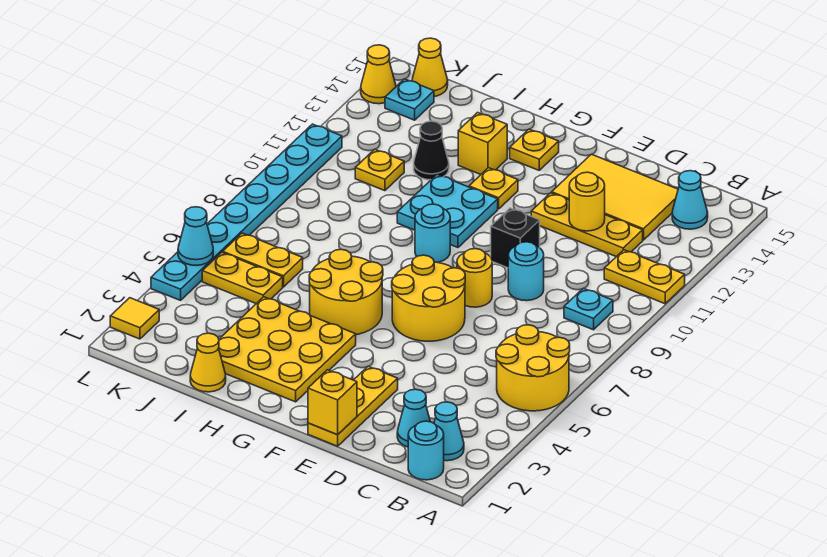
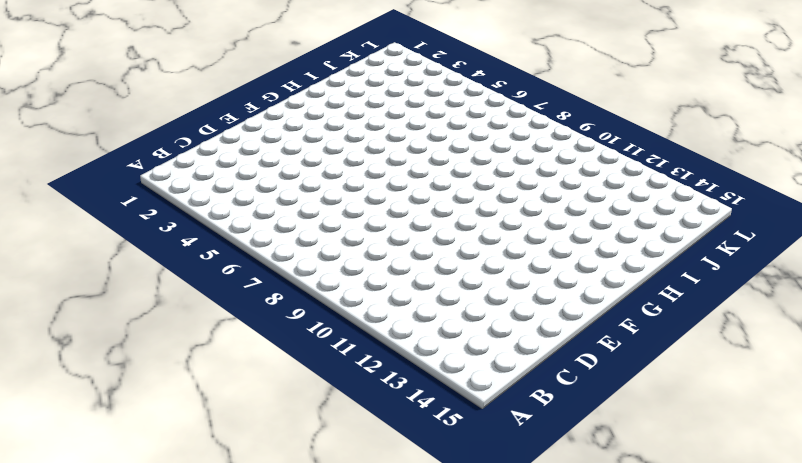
none -> yellow round brick A5:B6 level 1
none -> yellow plate A11:B11 level 1
none -> cyan round brick B1 level 1
none -> cyan cone B2 level 1

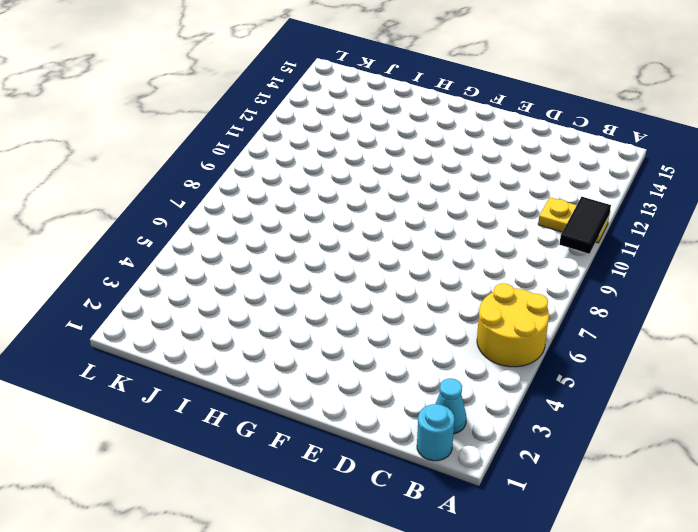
black tile A10:A11 level 2 -> none
none -> cyan plate B9 level 1
none -> cyan cone B14 level 1
none -> cyan cone C2 level 1
none -> yellow plate C12:E12 level 1

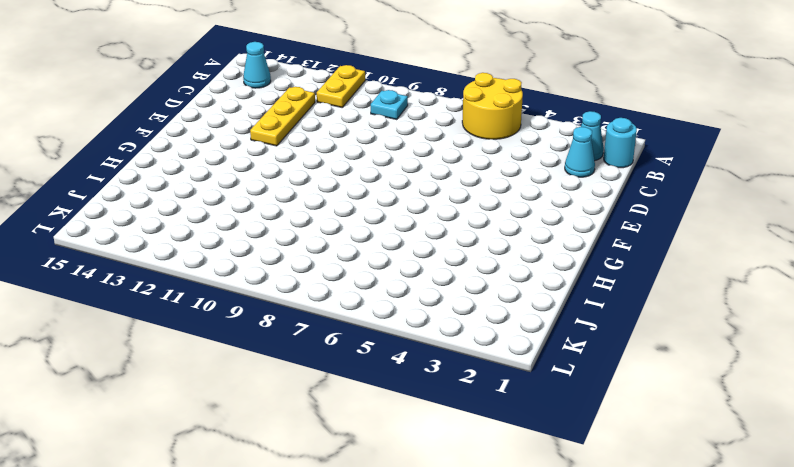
none -> yellow tile C13:E14 level 1
none -> cyan round brick D9 level 1
none -> yellow plate E1:E3 level 1
none -> yellow round brick E6:F7 level 1

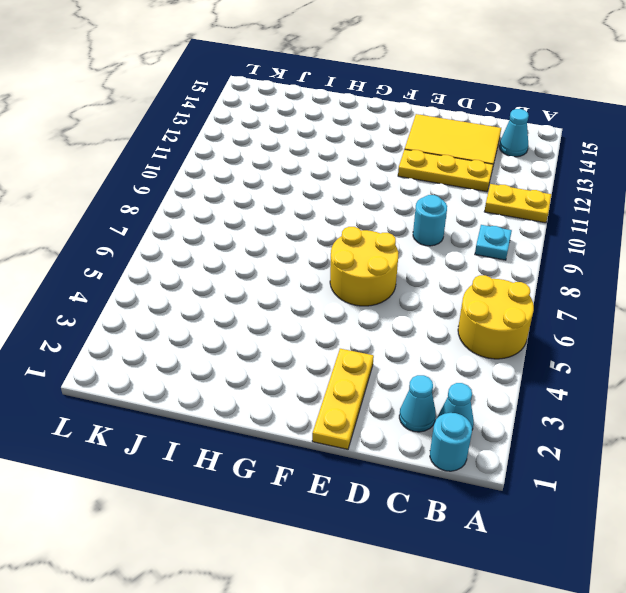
none -> yellow round brick E8 level 1
none -> black brick E10 level 1
none -> yellow plate G2:I4 level 1
none -> yellow round brick G5:H6 level 1

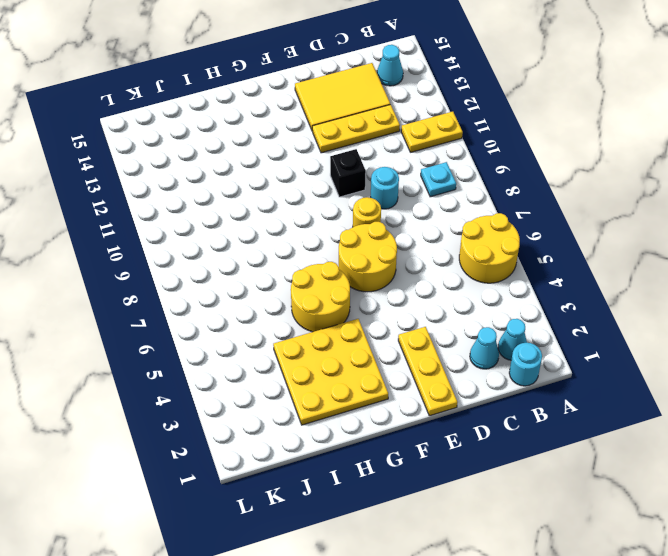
none -> cyan round brick G9 level 1
none -> cyan plate G10:H11 level 1
none -> yellow plate G12 level 1
none -> yellow plate G14 level 1

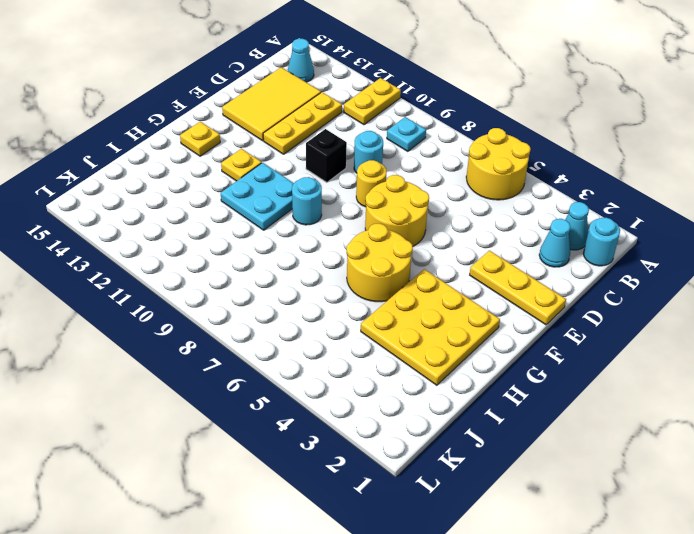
none -> yellow brick H13 level 1
none -> yellow cone I1 level 1
none -> black cone I12 level 1
none -> yellow plate J5:K5 level 1

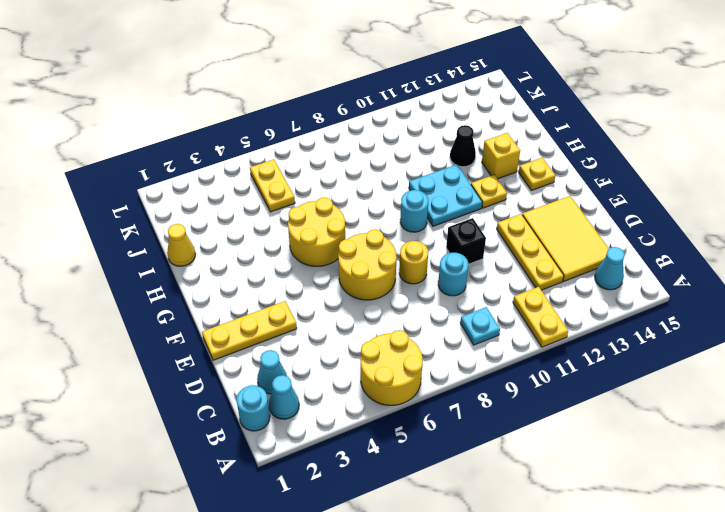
none -> yellow plate G2:I4 level 1
none -> yellow plate J6:K6 level 1
none -> yellow plate J11 level 1
none -> cyan plate K14 level 1

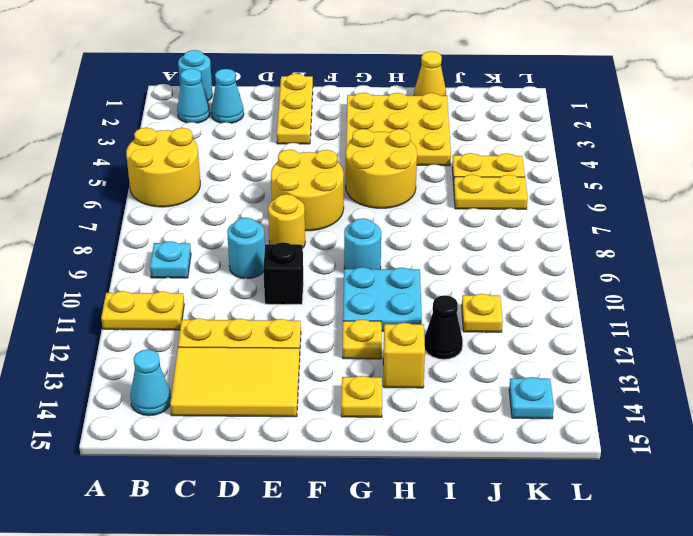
none -> yellow cone K15 level 1
none -> yellow tile L2 level 1
none -> cyan plate L4:L11 level 1
none -> yellow cone L14 level 1

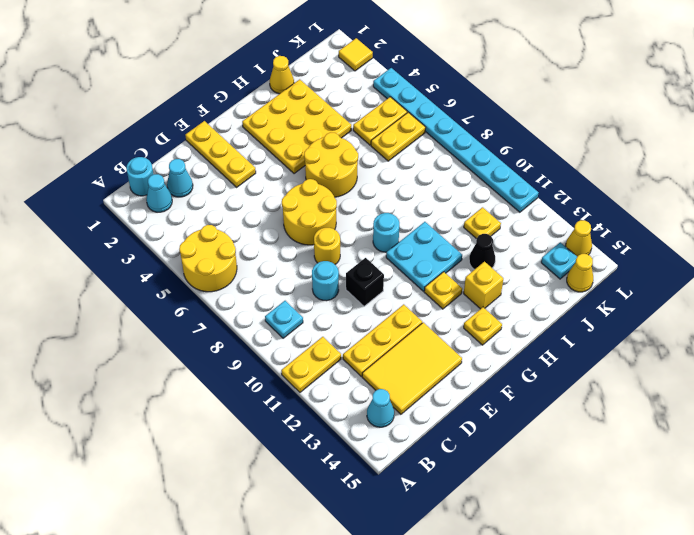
none -> yellow round brick D12 level 2
none -> yellow brick E1 level 2
none -> cyan cone L5 level 2

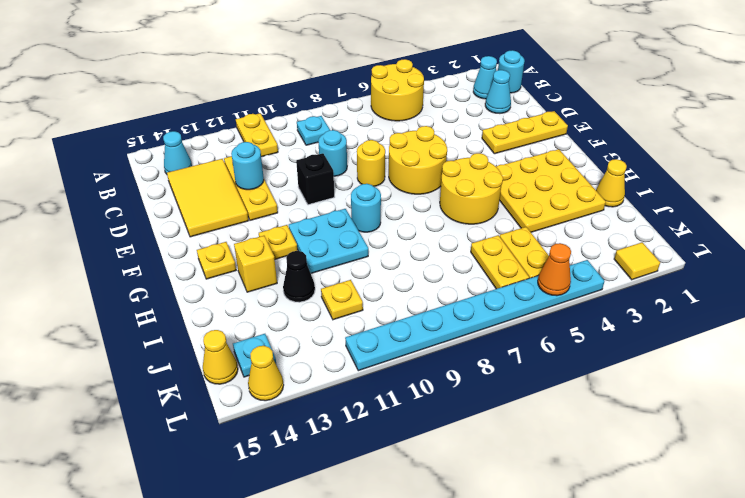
cyan round brick D12 level 2 -> yellow round brick D12 level 2
orange cone L5 level 2 -> cyan cone L5 level 2
none -> yellow brick E1 level 2

